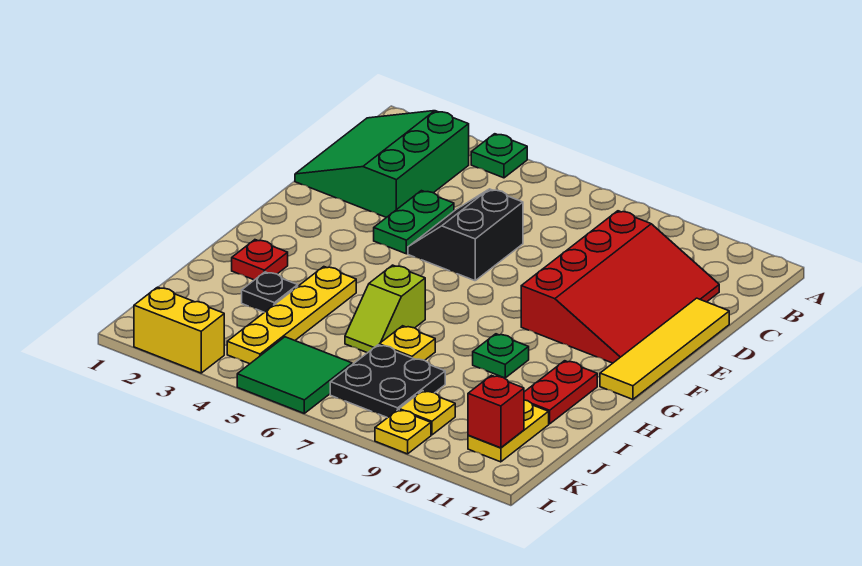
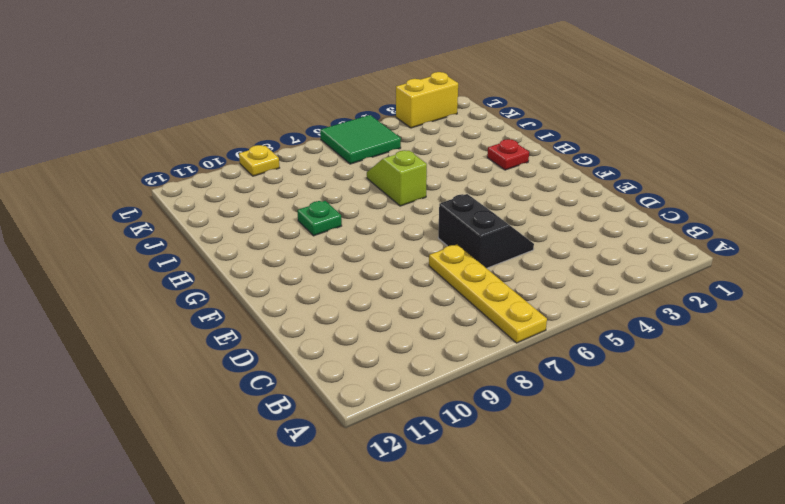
yellow plate A7:D7 level 1 -> yellow plate H4:K4 level 1
none -> green plate A4 level 1
none -> green slope B1:D3 level 1 top 3
none -> red slope C9:F11 level 1 top 9

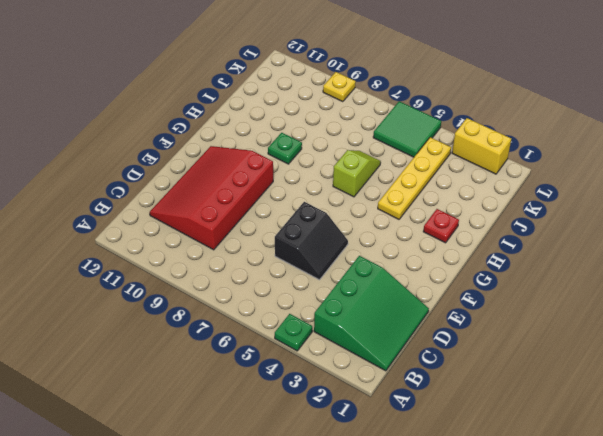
none -> green plate D4:E4 level 1
none -> yellow tile D12:G12 level 1
none -> red plate H11:I11 level 1

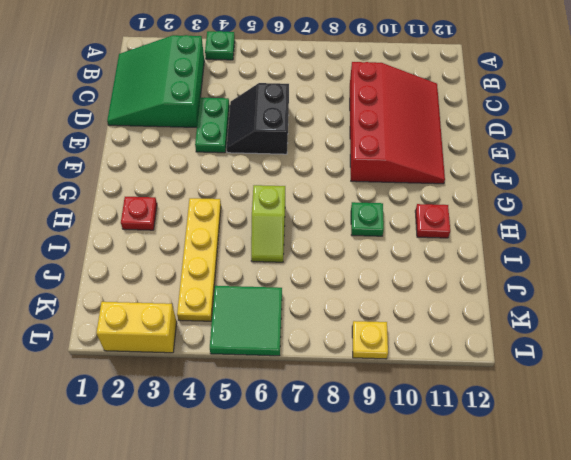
red plate H11 level 1 -> red plate H11:I11 level 1
none -> yellow tile D12:G12 level 1
none -> black plate I3 level 1
none -> yellow plate I7 level 1

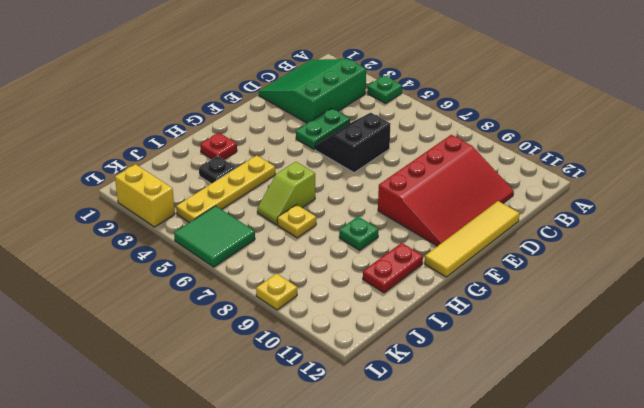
none -> black plate J7:K8 level 1
none -> yellow plate J11:K11 level 1
none -> yellow plate K9 level 1

